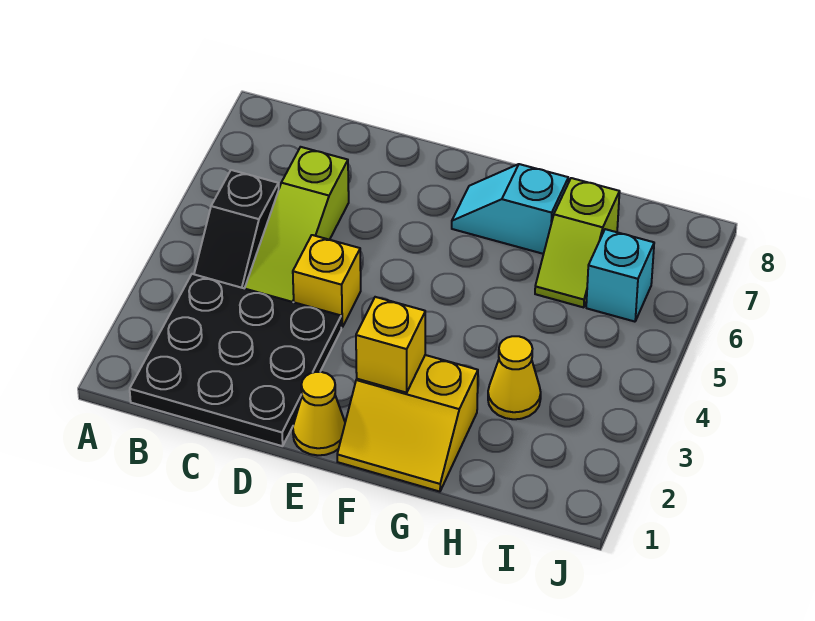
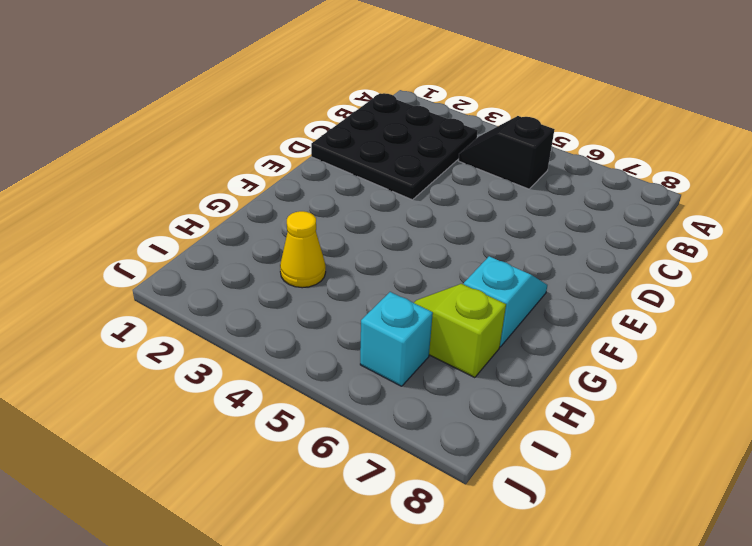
none -> lime slope C4:C6 level 1 top 6
none -> yellow brick D4 level 1

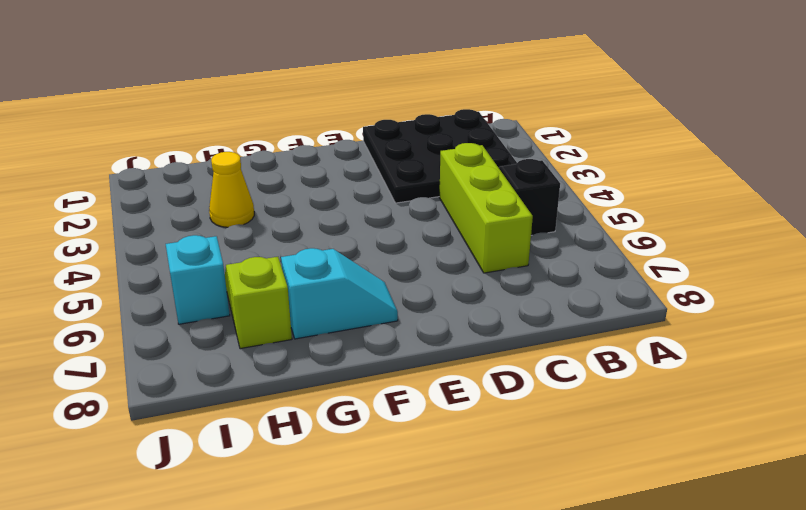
lime brick C4:C6 level 1 -> lime slope C4:C6 level 1 top 6
none -> yellow brick D4 level 1
none -> yellow cone E1 level 1

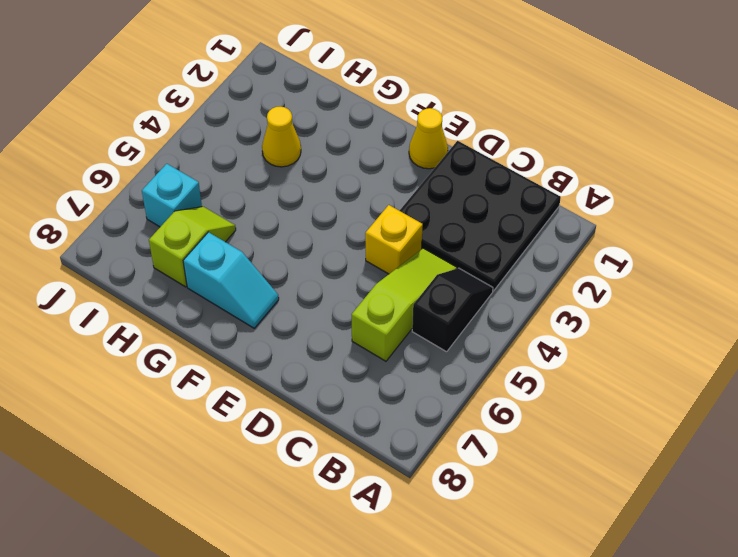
none -> yellow slope F1:G2 level 1 top 2
none -> yellow brick F2 level 2

